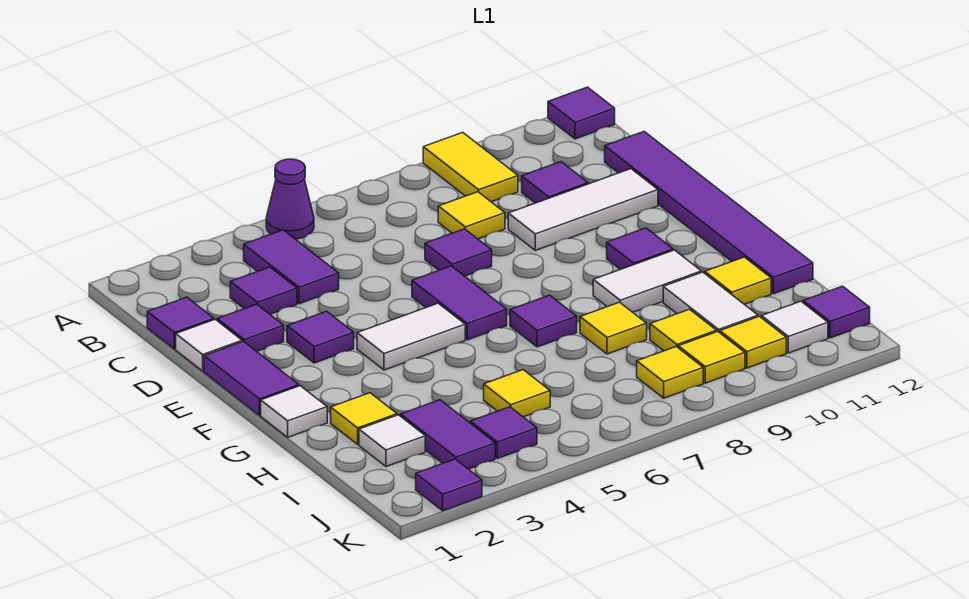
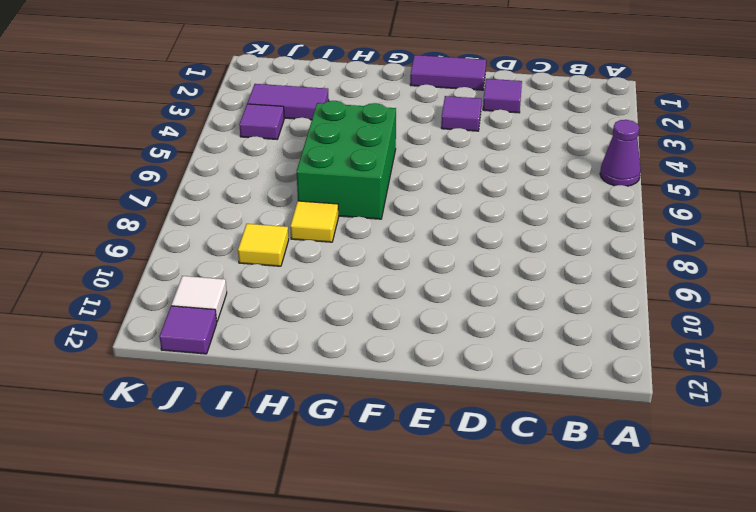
green brick G5:H7 level 1 -> purple tile G7 level 1
none -> yellow tile A9:B9 level 1
none -> purple tile A12 level 1
none -> purple tile B4:C4 level 1
none -> purple tile C1 level 1

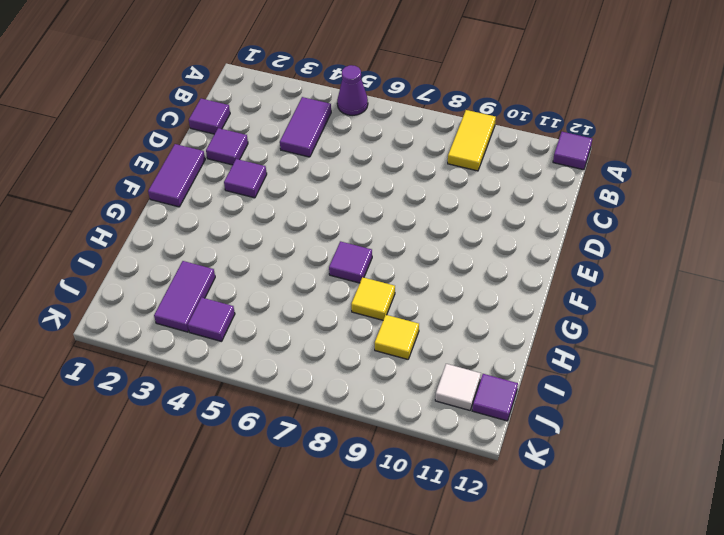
none -> purple tile C3 level 1
none -> yellow tile C8 level 1
none -> purple tile C10 level 1
none -> purple tile C12:H12 level 1

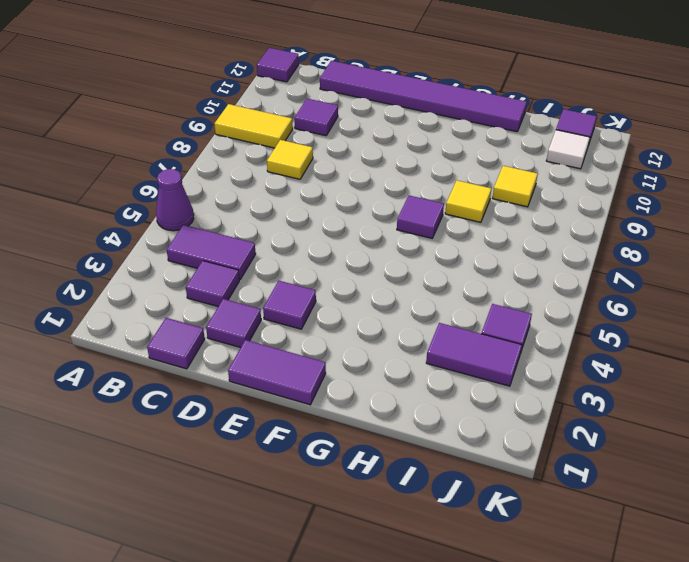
none -> white tile D1 level 1
none -> purple tile D7 level 1
none -> white tile D9:D11 level 1
none -> purple tile E6:F6 level 1

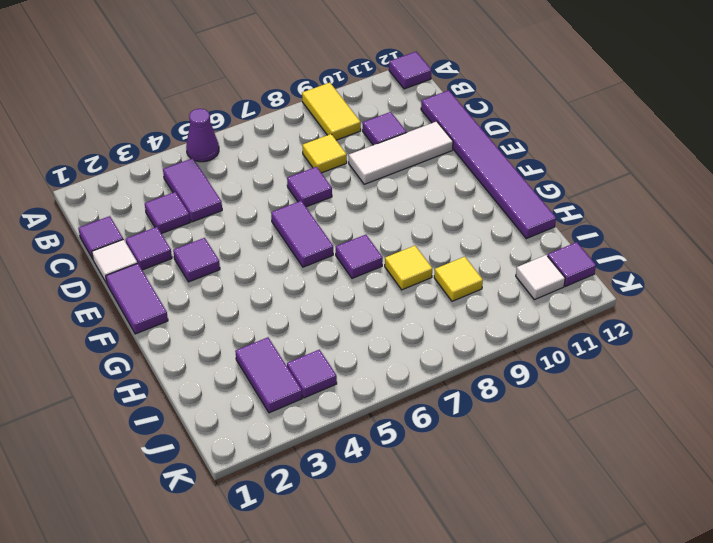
none -> white tile F4:F5 level 1
none -> purple tile F10 level 1
none -> white tile G1 level 1
none -> white tile G9:G10 level 1

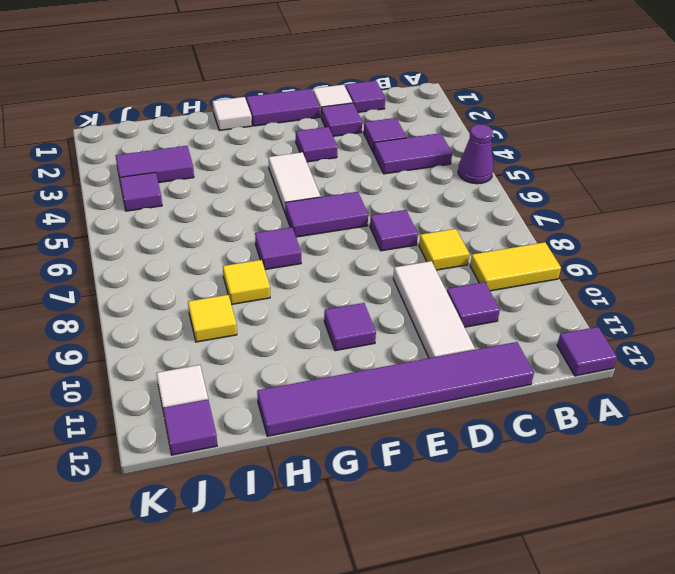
none -> white tile G9:G10 level 1
none -> yellow tile H2 level 1
none -> white tile H10:I10 level 1
none -> yellow tile H11 level 1

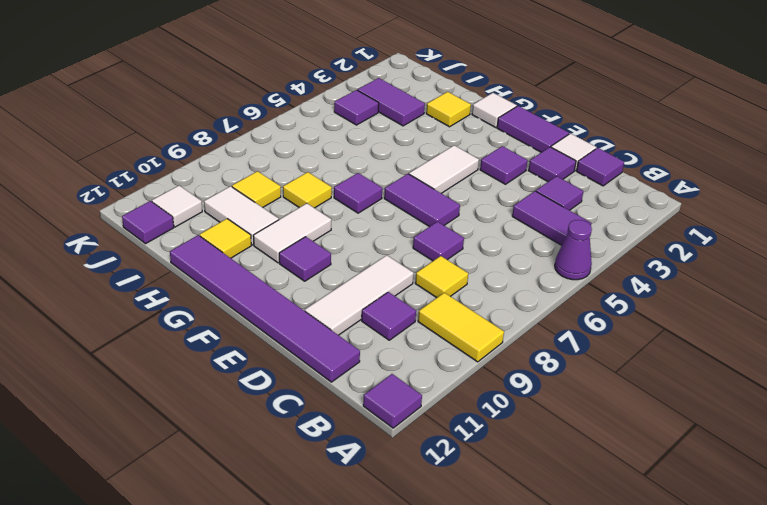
none -> white tile I2 level 1
none -> yellow tile I5 level 1
none -> yellow tile J8 level 1
none -> yellow tile J9 level 1

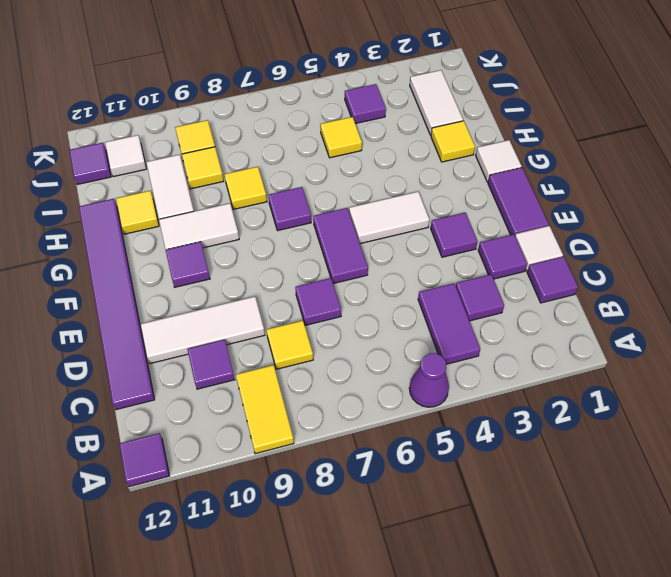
white tile I2:J2 level 1 -> white tile I2 level 1
none -> purple tile I3:J3 level 1
none -> yellow tile J8 level 1
none -> yellow tile J10 level 1
none -> purple tile K2 level 1

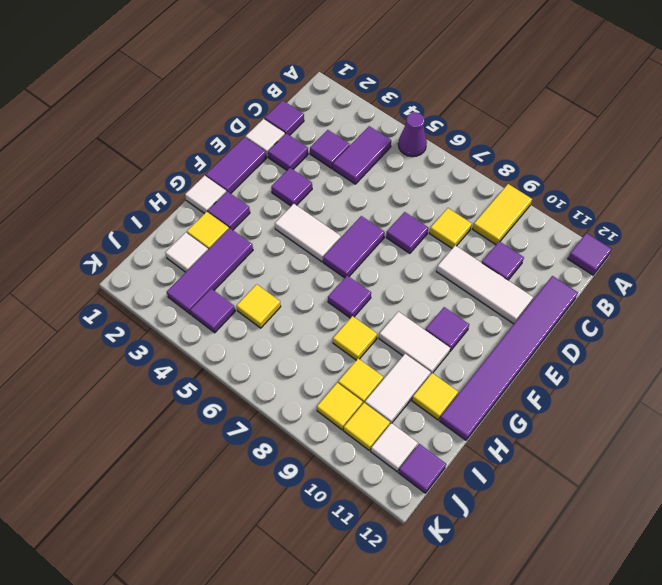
purple tile G2 level 1 -> purple tile K2 level 1
purple tile H3:J3 level 1 -> purple tile I3:J3 level 1
none -> yellow tile J8 level 1

